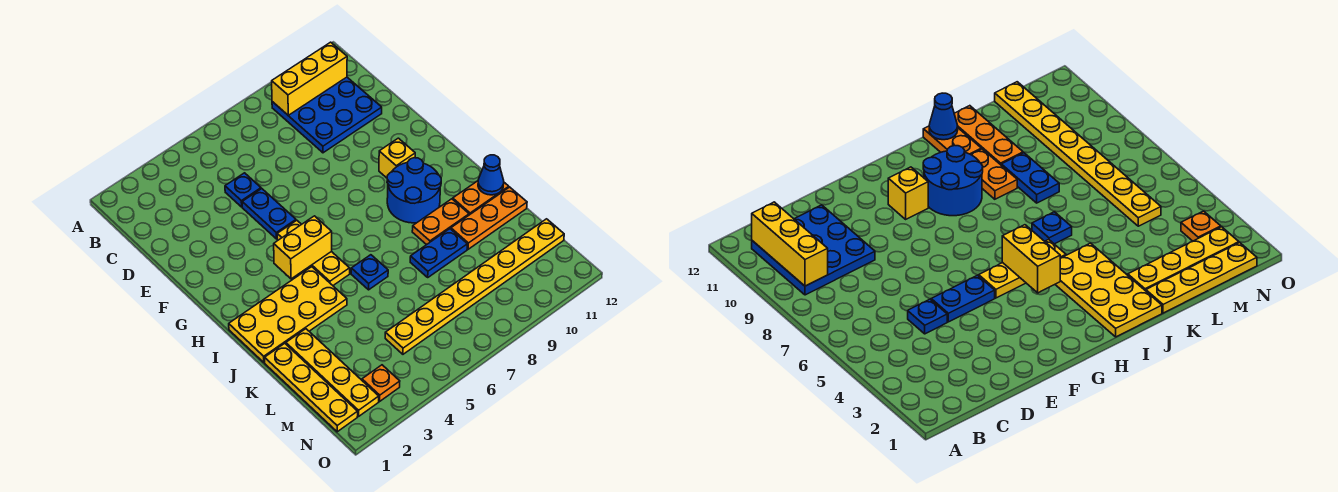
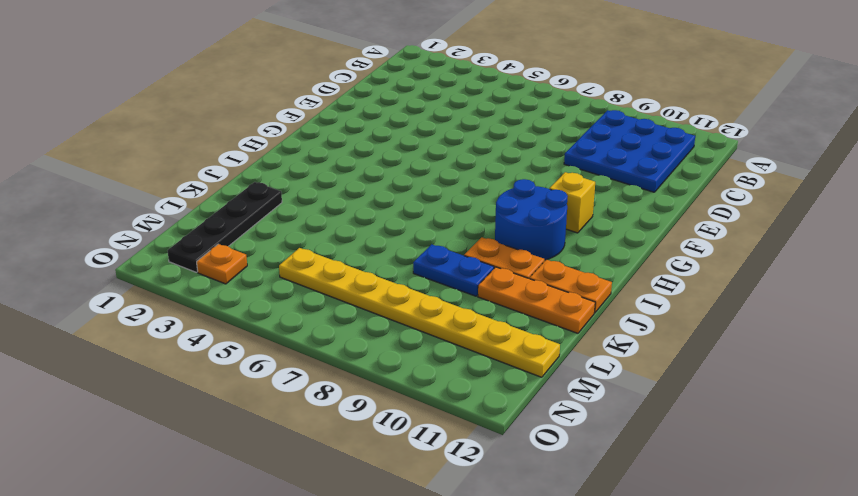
black plate K2:N2 level 1 -> yellow plate K2:N2 level 1
none -> blue plate D5 level 1
none -> blue plate E5:F5 level 1
none -> yellow plate G5:I5 level 1

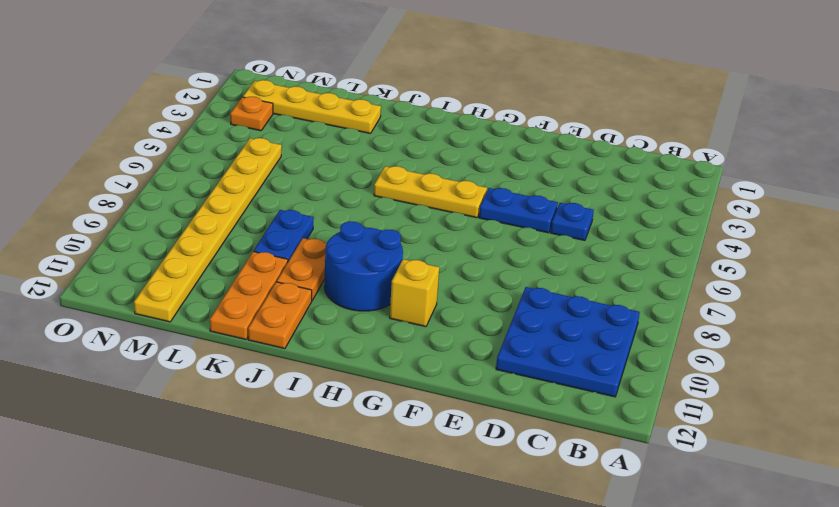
none -> yellow plate I1:J4 level 1
none -> blue plate J6 level 1
none -> yellow plate K1:N1 level 1

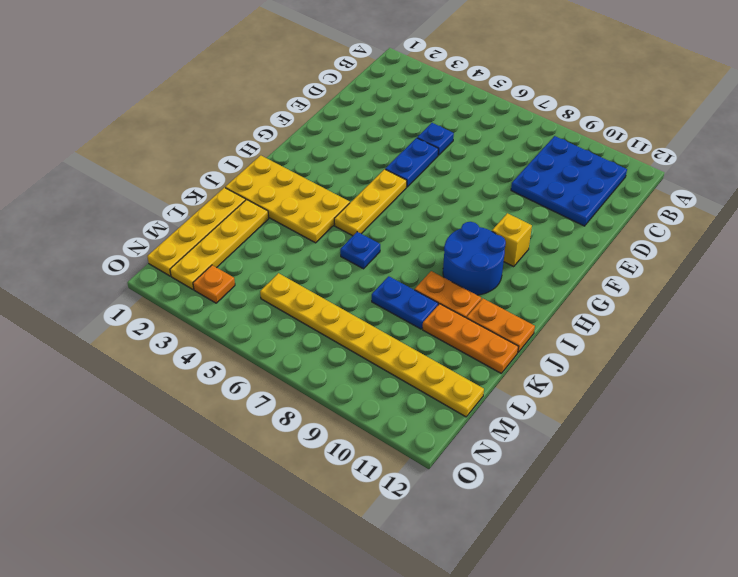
none -> yellow brick B9:B11 level 2
none -> yellow brick H4:H5 level 2
none -> blue cone J12 level 2

